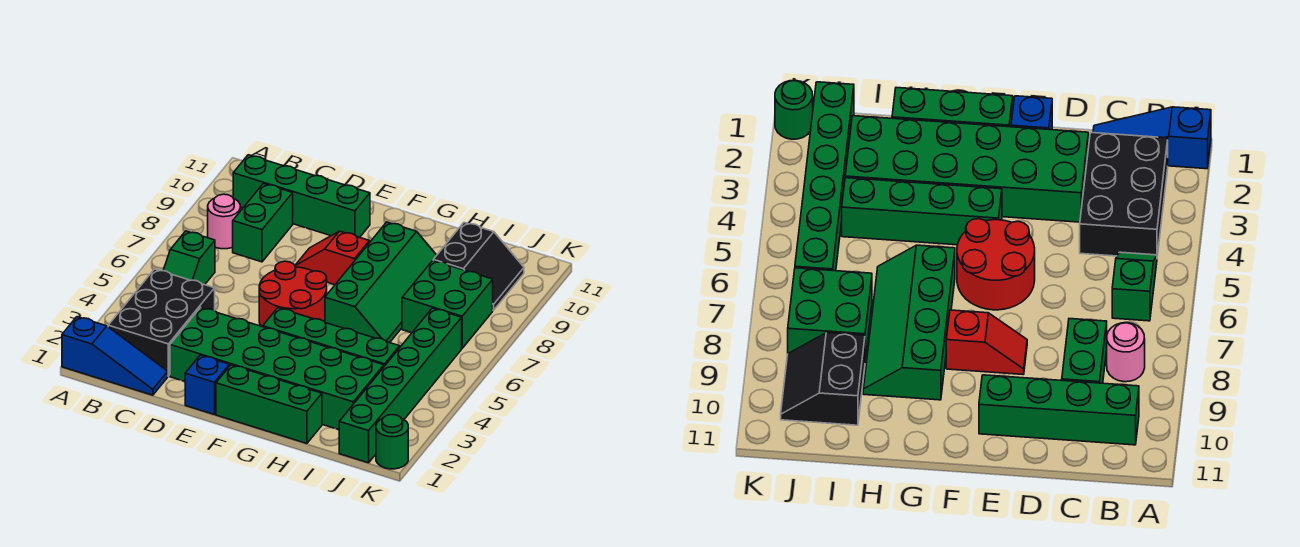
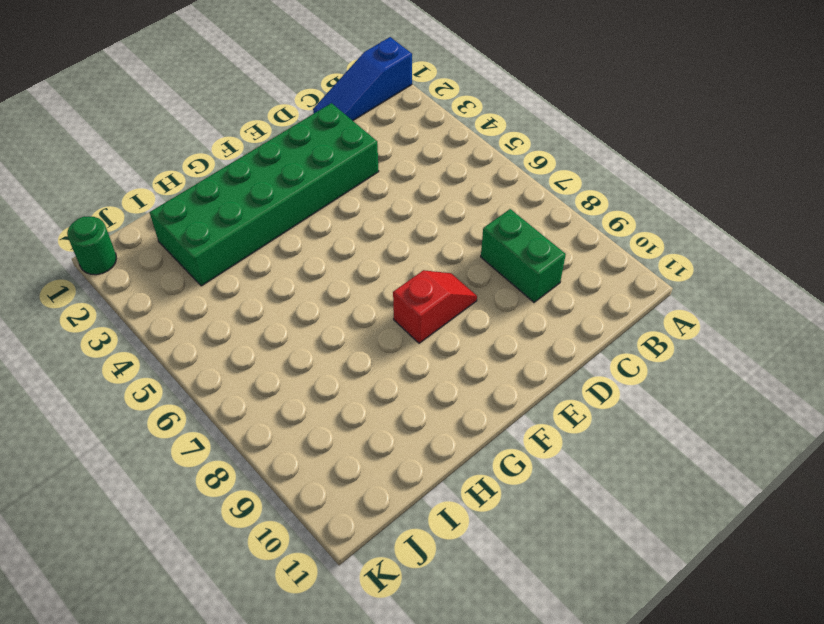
none -> black brick B2:C4 level 1
none -> green slope B5:B6 level 1 top 6
none -> pink round brick B8 level 1

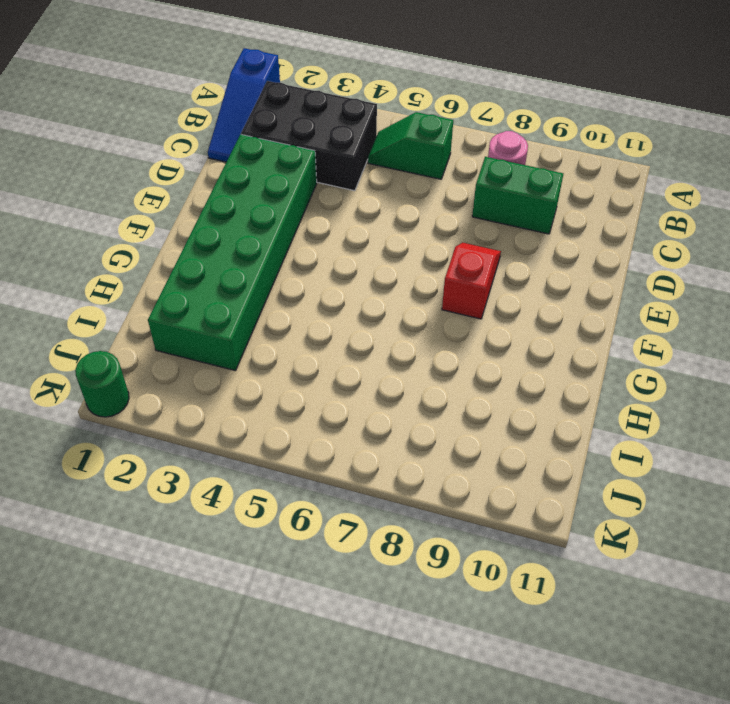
none -> green brick B10:E10 level 1
none -> blue brick E1 level 1
none -> red round brick E5:F6 level 1

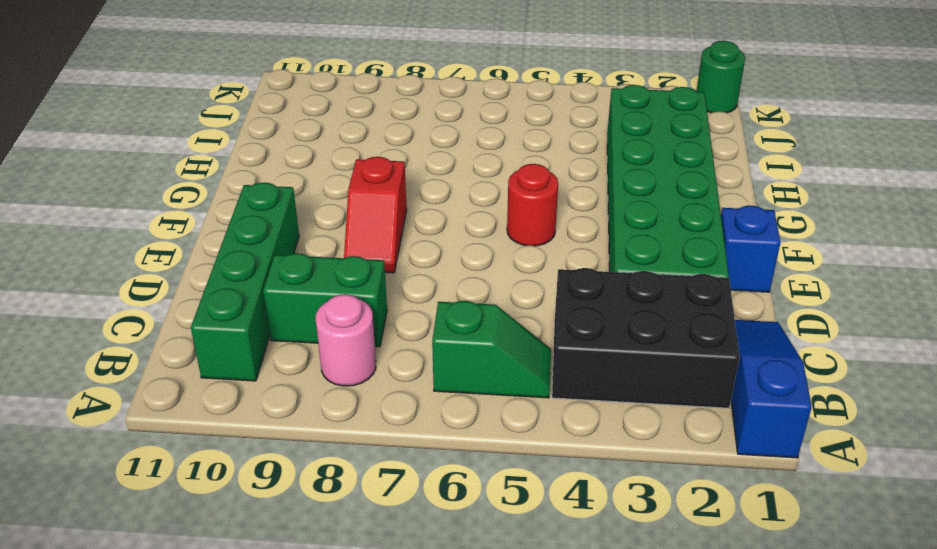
red round brick F5 level 1 -> red round brick E5:F6 level 1
none -> green brick F1:H1 level 1
none -> green brick F4:I4 level 1
none -> green slope G6:H9 level 1 top G

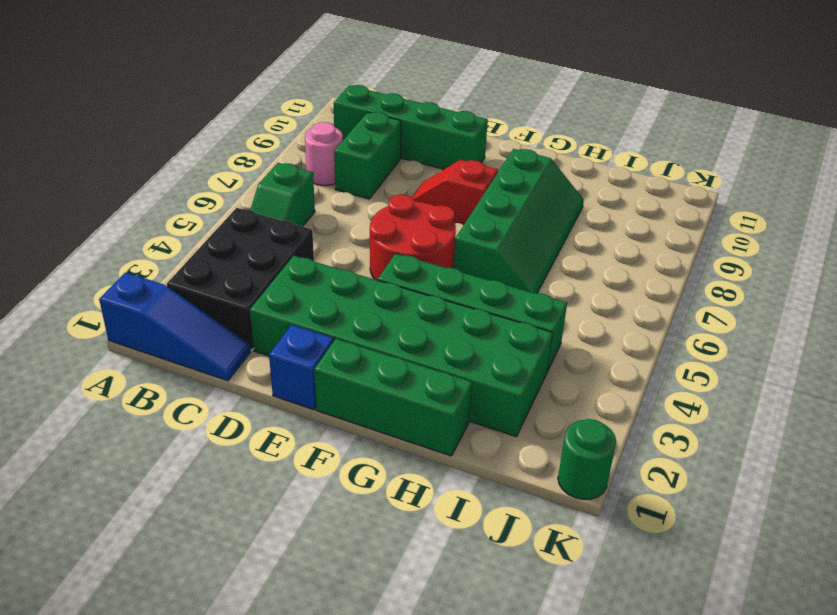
none -> green brick I7:J8 level 1
none -> black slope I9:J10 level 1 top I
none -> green brick J1:J6 level 1

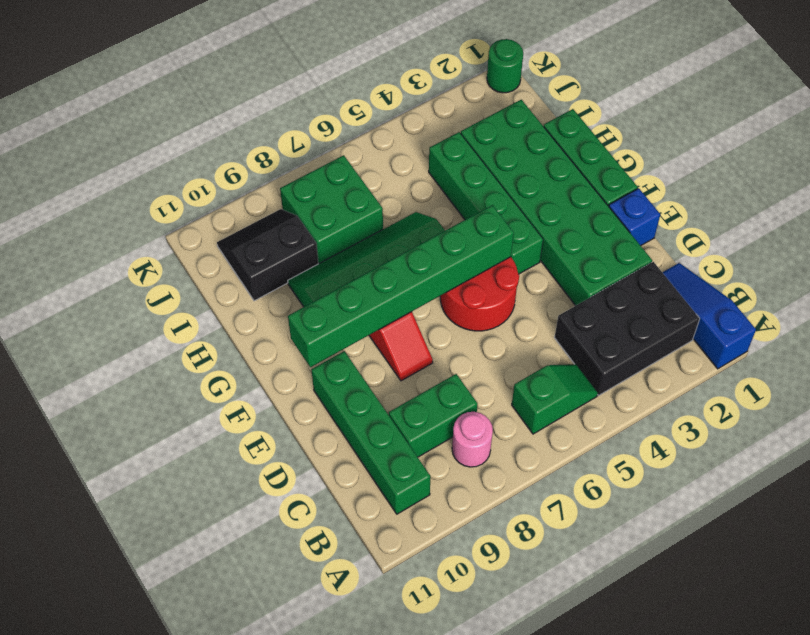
green brick F5:F10 level 2 -> green brick J1:J6 level 1

